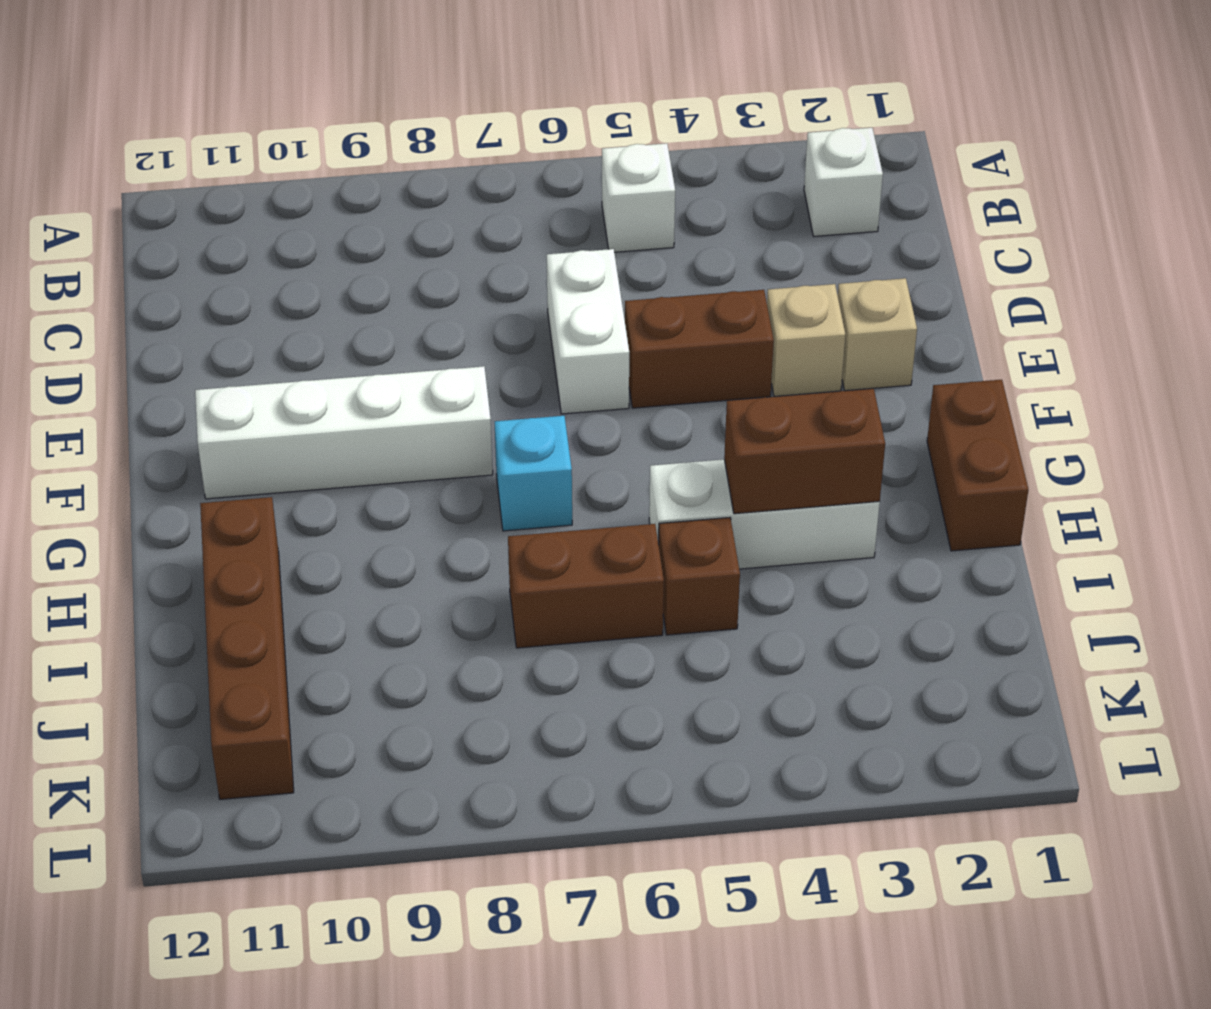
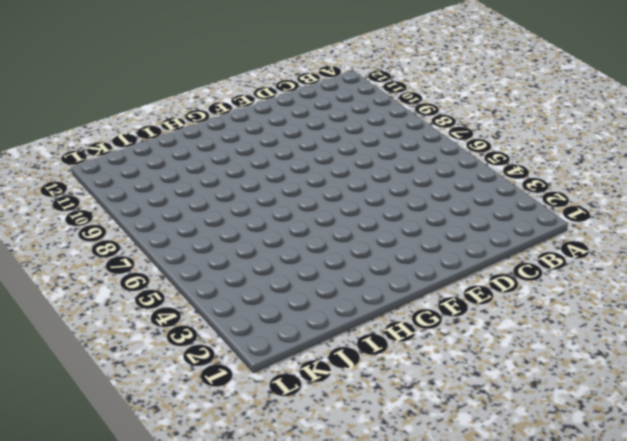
none -> white brick B2 level 1
none -> white brick B5 level 1
none -> white brick D6:E6 level 1

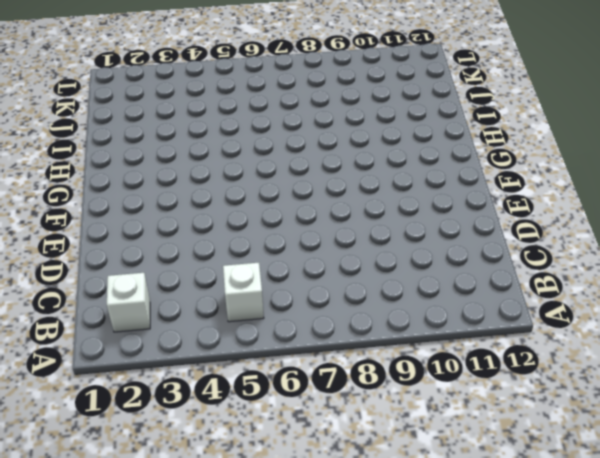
none -> white brick D6:E6 level 1
none -> tan brick E2 level 1
none -> tan brick E3 level 1

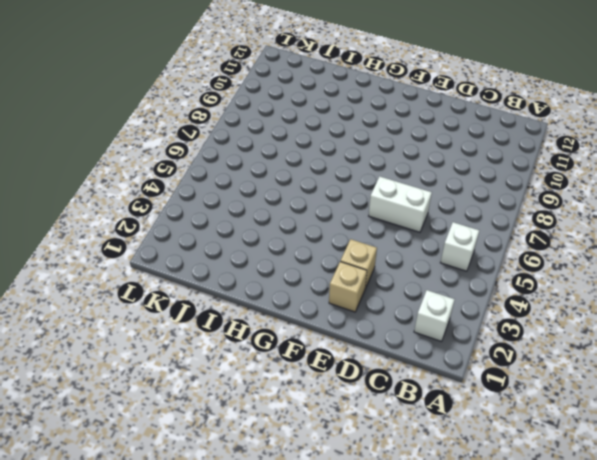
none -> brown brick E4:E5 level 1
none -> white brick F8:F11 level 1
none -> brown brick G1:H1 level 1

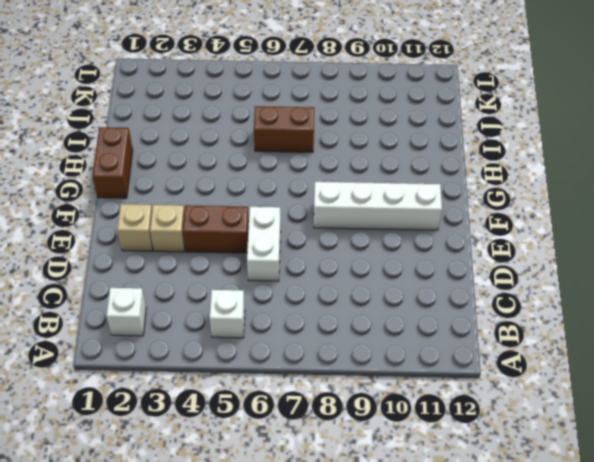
none -> cyan brick G7 level 1
none -> white brick H3:H5 level 1
none -> brown brick H11:K11 level 1

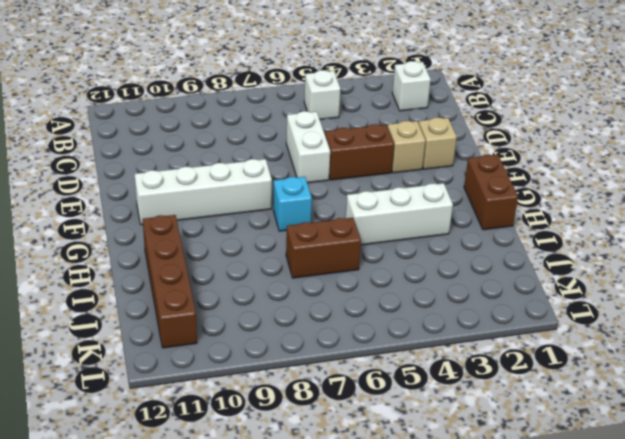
none -> brown brick I5 level 1
none -> brown brick H3:H4 level 2

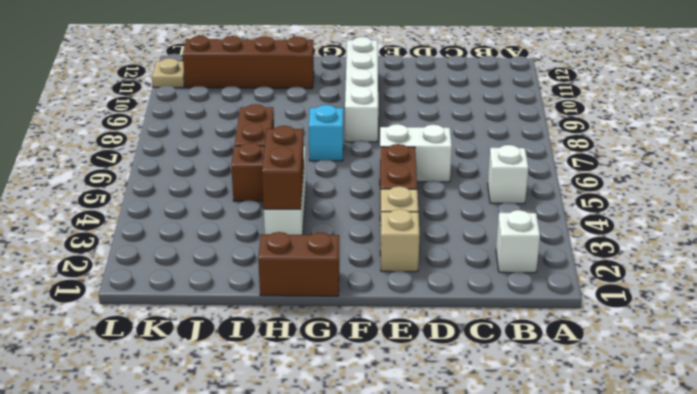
tan plate L11 level 1 -> none

